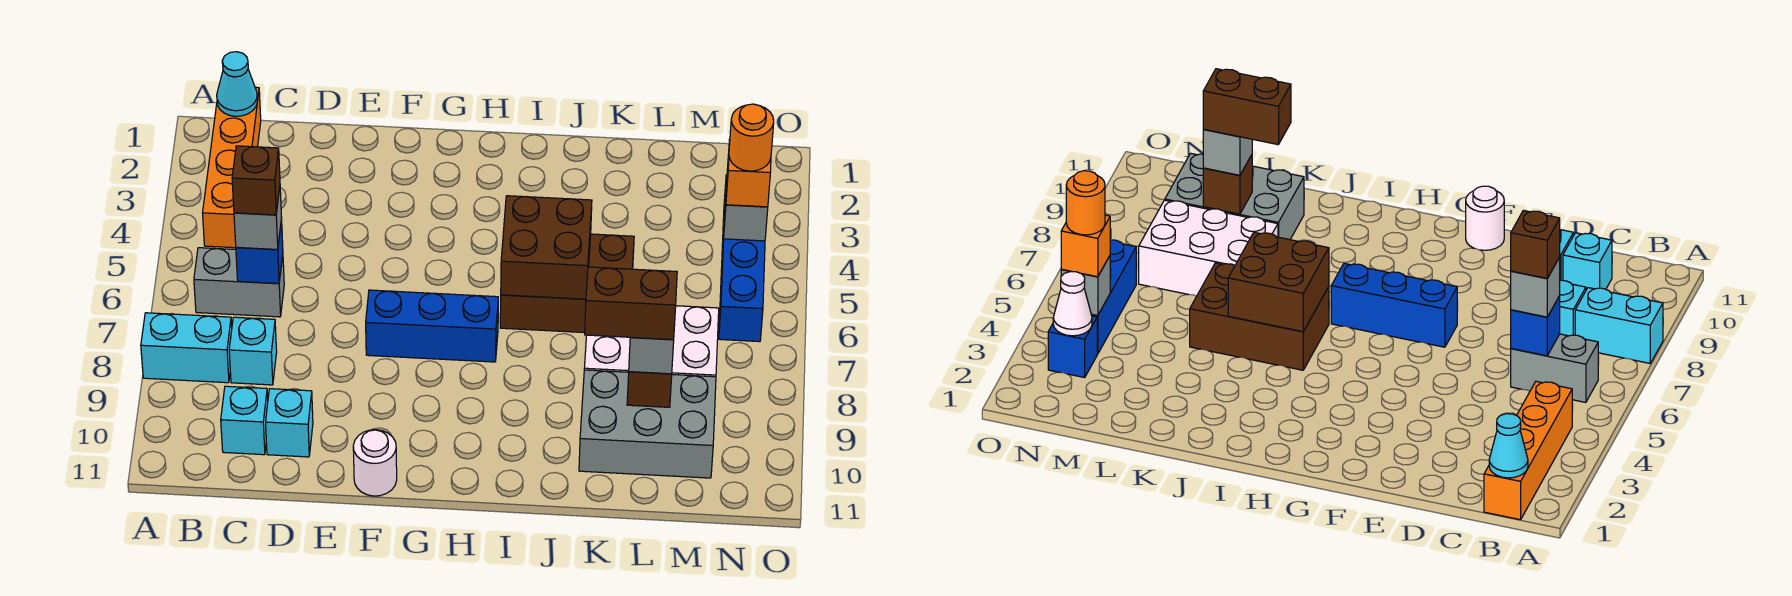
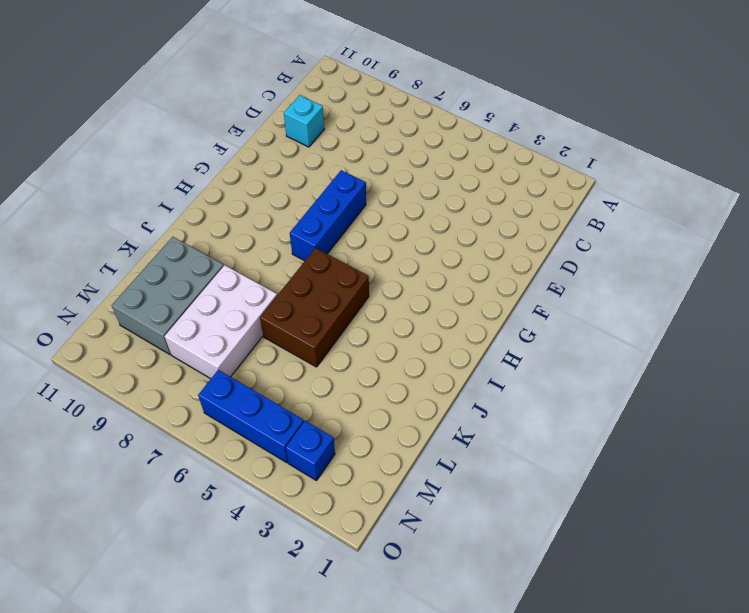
none -> cyan brick A8:B8 level 1
none -> orange brick B1:B4 level 1
none -> grey brick B6:C6 level 1

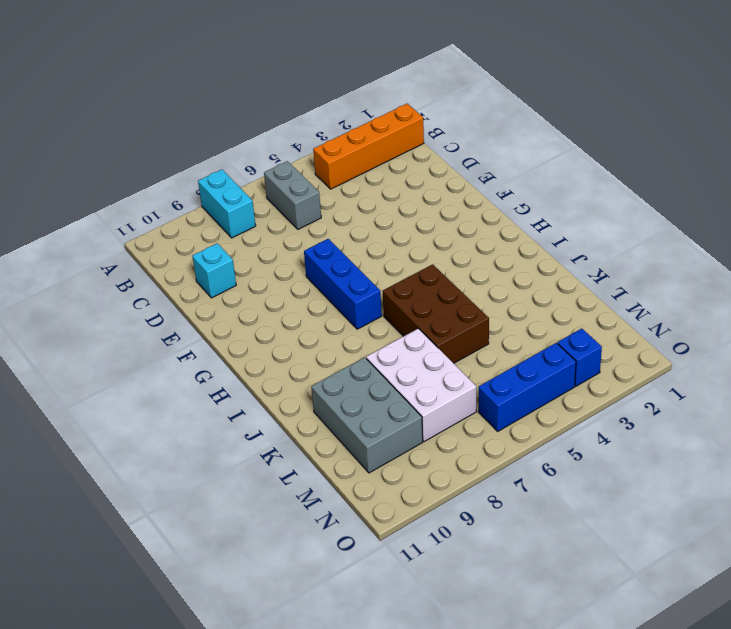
none -> cyan brick C8 level 1
none -> cyan brick C10 level 1
none -> white round brick F11 level 1

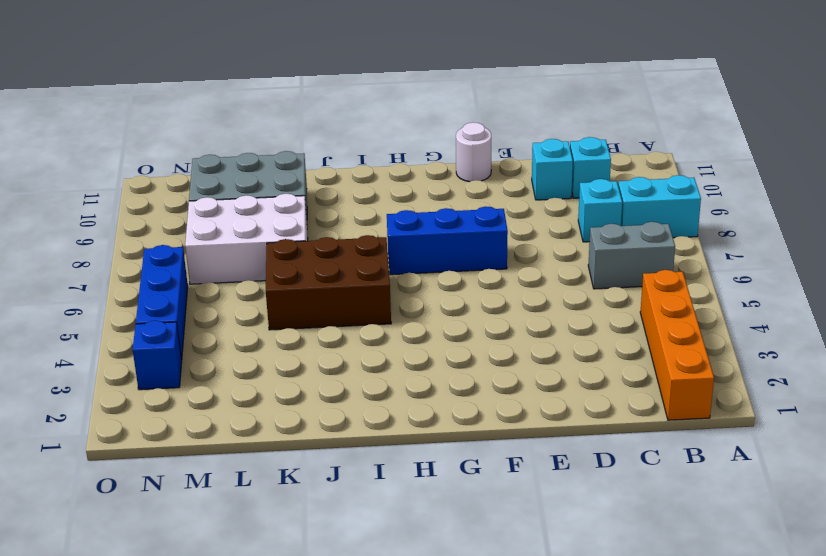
none -> cyan cone B1 level 2
none -> blue brick C6 level 2
none -> brown brick I5:J6 level 2

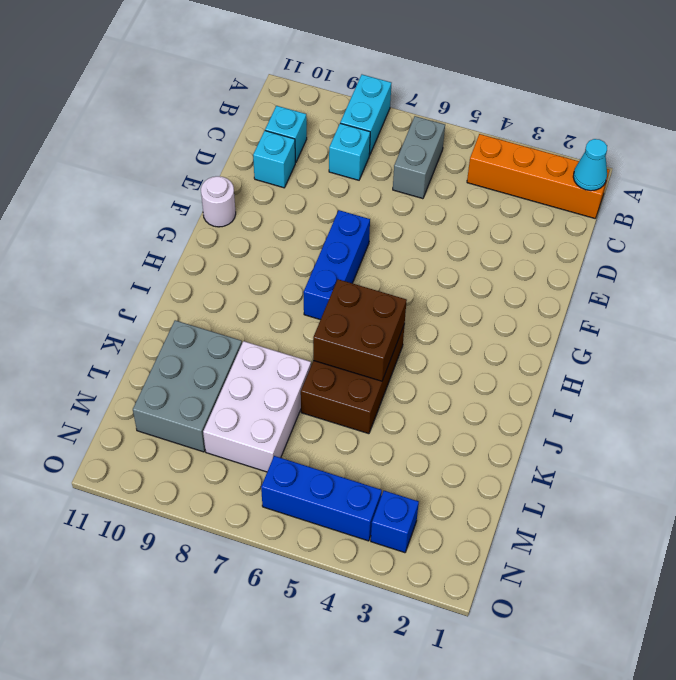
none -> blue brick C6 level 2
none -> brown brick L9 level 2
none -> white cone N3 level 2

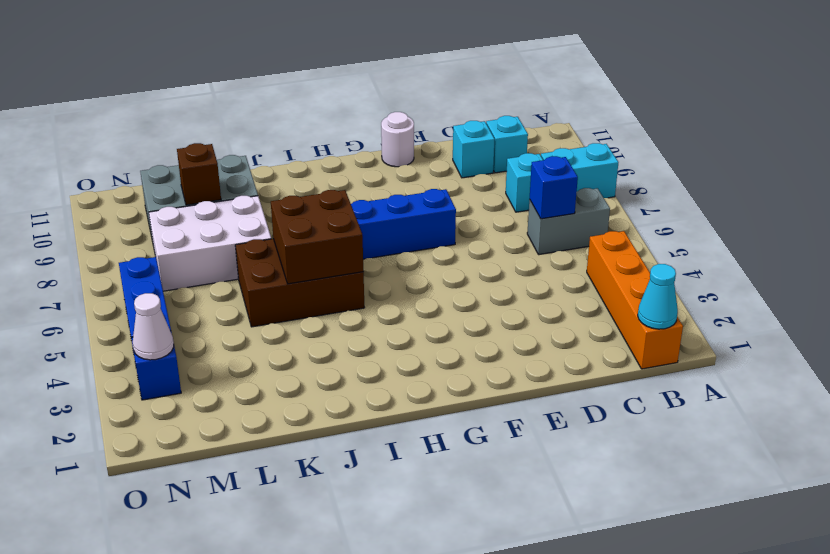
none -> grey brick N4 level 2
none -> grey brick C6 level 3
none -> grey brick L9 level 3

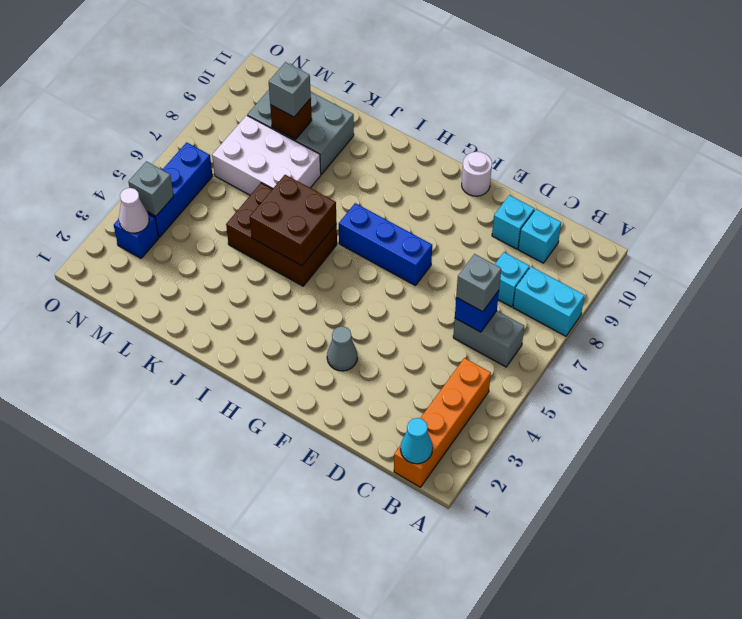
grey cone F3 level 1 -> none
none -> orange brick N4 level 3
none -> brown brick C6 level 4
none -> brown brick K9:L9 level 4

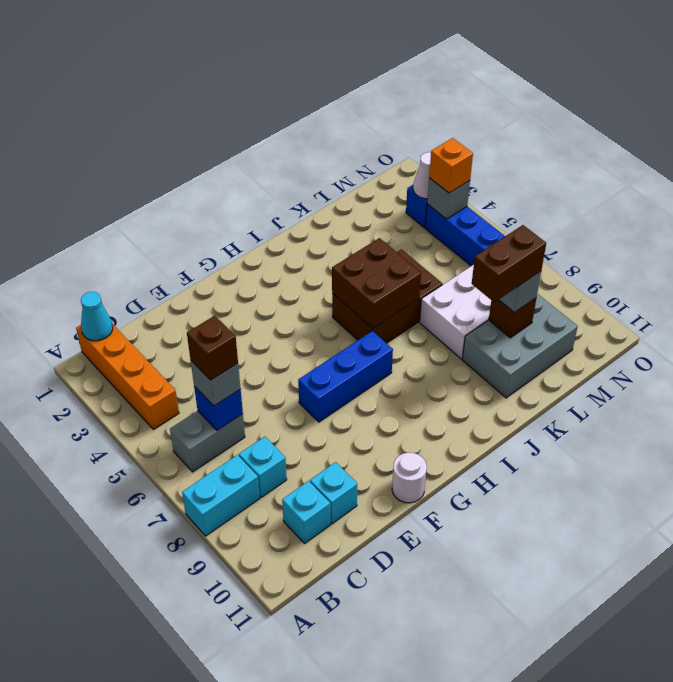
none -> orange round brick N4 level 4

